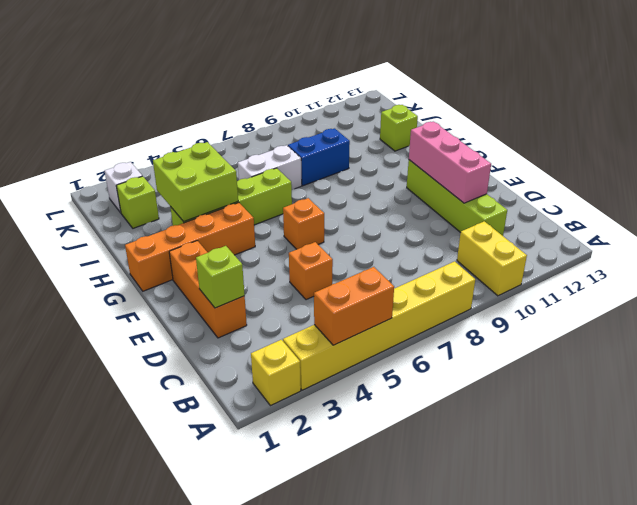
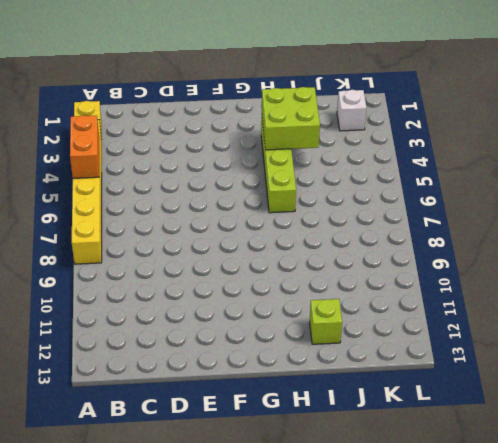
none -> yellow brick A10:B10 level 1
none -> lime brick C11:F11 level 1
none -> orange brick D2:F2 level 1

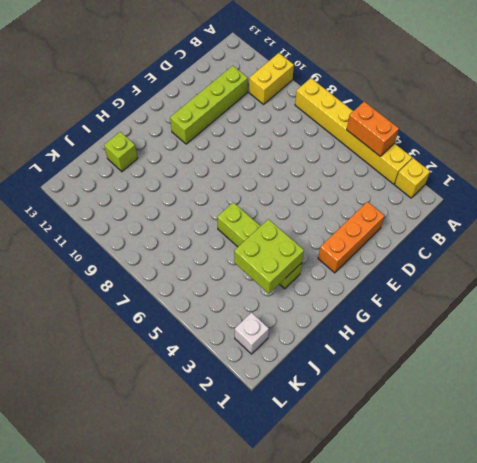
none -> orange brick D5 level 1
none -> orange brick F6 level 1
none -> orange brick G1:G4 level 1

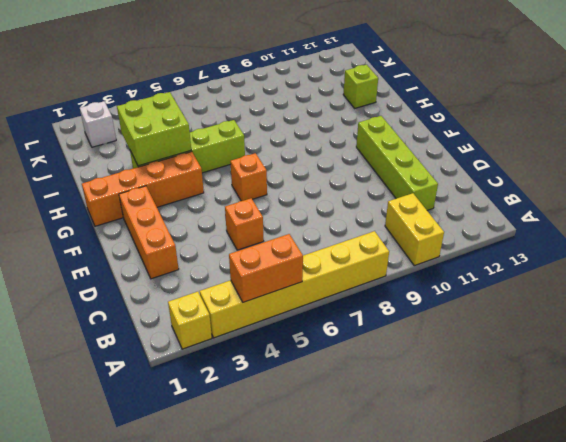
none -> white brick I6:I7 level 1
none -> blue brick I8:I9 level 1
none -> lime brick J2 level 1

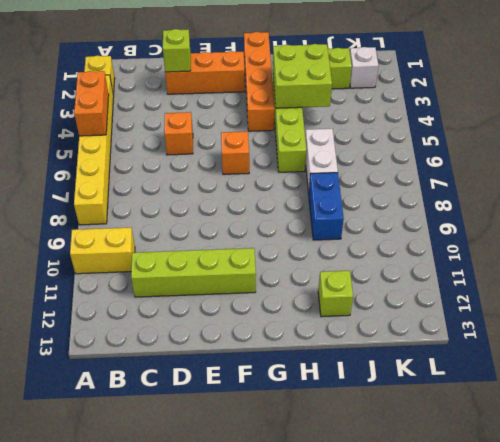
none -> pink brick D11:F11 level 2

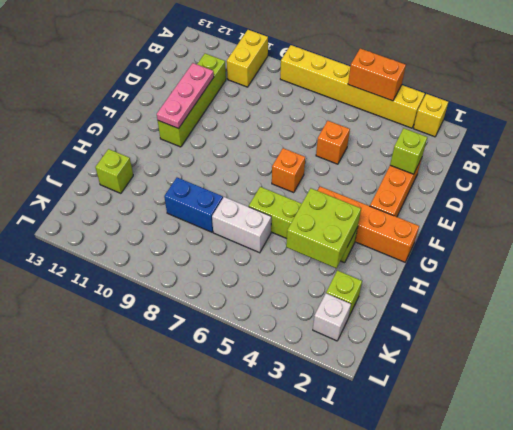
pink plate D11:F11 level 2 -> pink brick D11:F11 level 2

